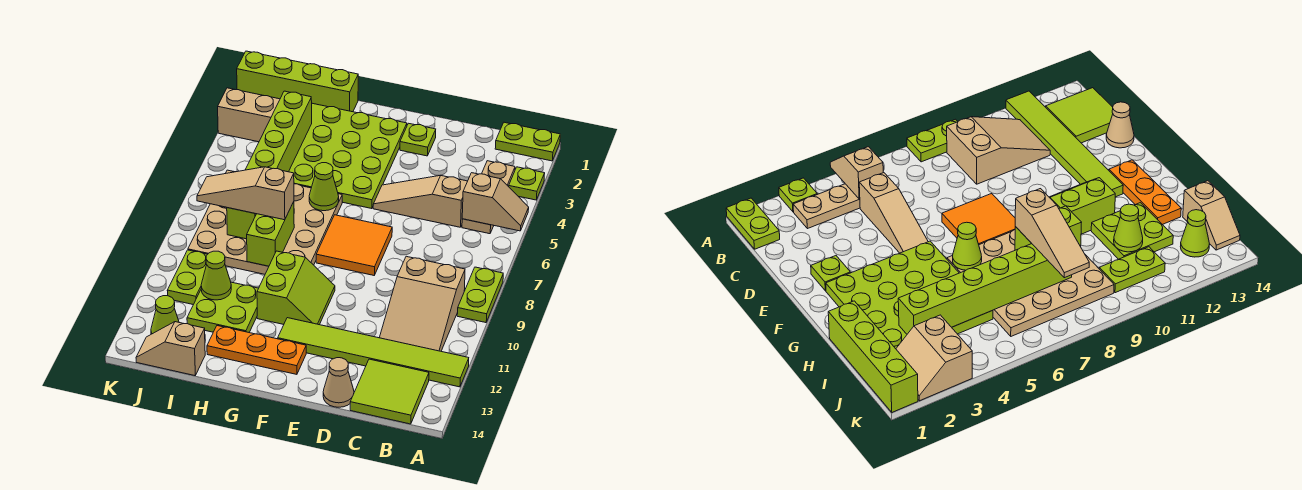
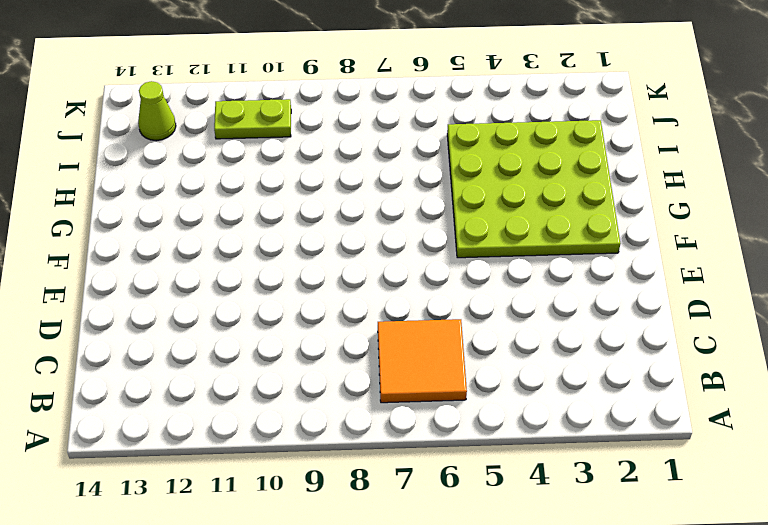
orange tile B6:C7 level 1 -> orange tile E7:F8 level 1
none -> lime plate A1:B1 level 1
none -> lime plate A3 level 1
none -> lime plate A8:A9 level 1

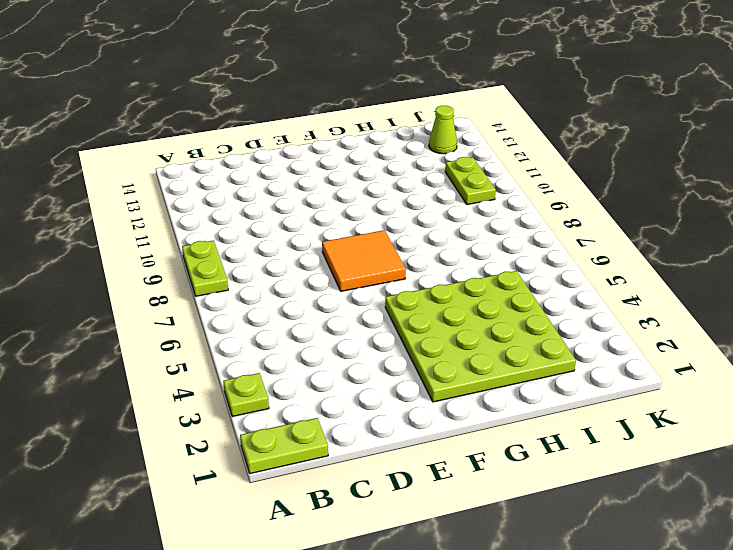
none -> lime tile A12:F12 level 1
none -> tan plate B3:B5 level 1
none -> tan slope B9:C11 level 1 top 9

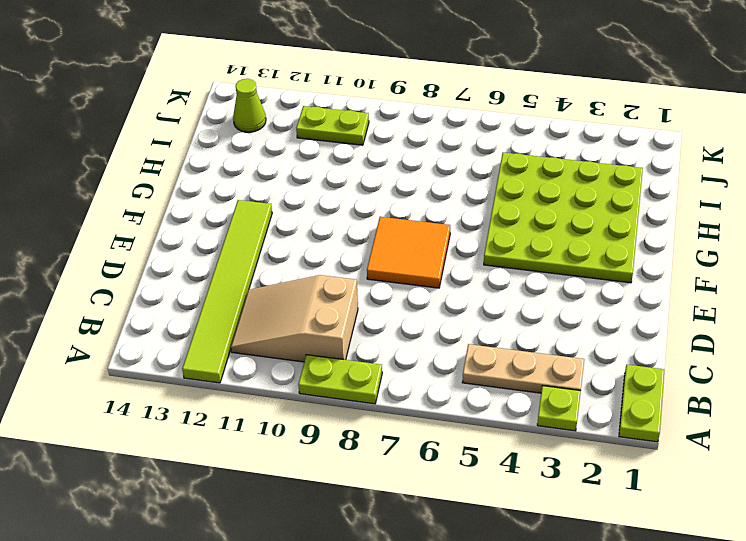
none -> lime tile B13:C14 level 1
none -> tan slope C5:E5 level 1 top C
none -> tan cone D14 level 1

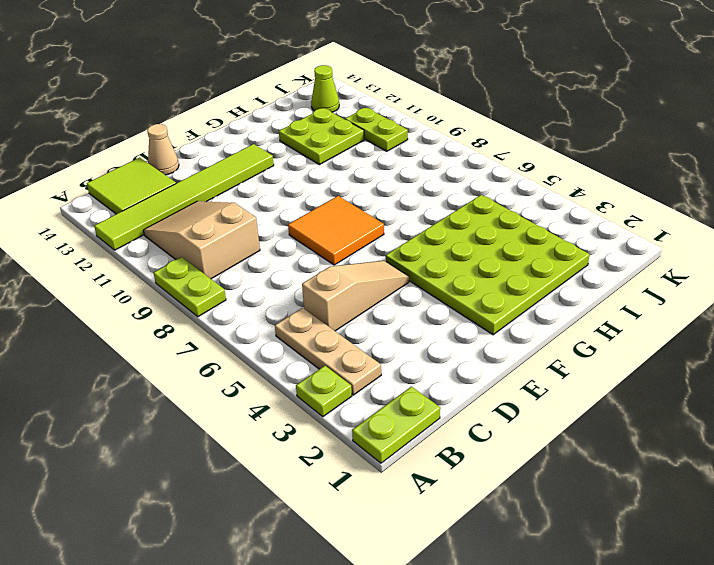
none -> lime plate E2 level 1
none -> lime slope F10:G11 level 1 top G
none -> orange plate F13:H13 level 1

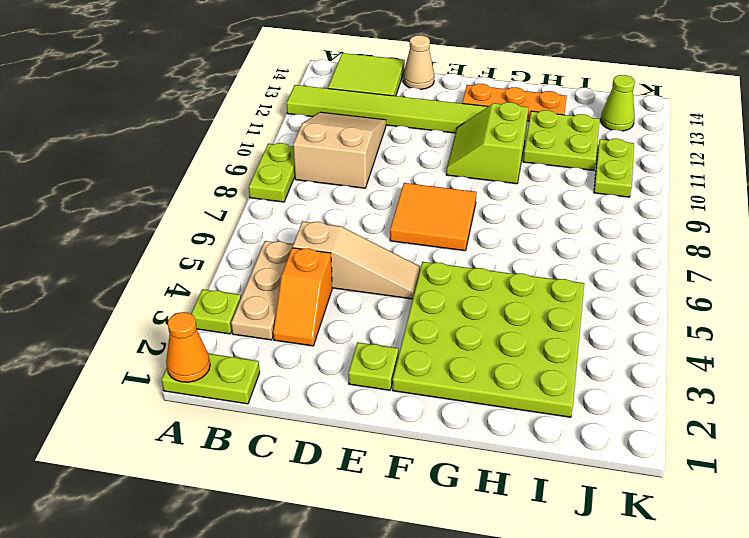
orange cone A1 level 2 -> none
orange slope C3:C4 level 1 top 4 -> none
none -> tan plate G6:J9 level 1
none -> lime brick H1:K1 level 1
none -> tan slope I14:J14 level 1 top I

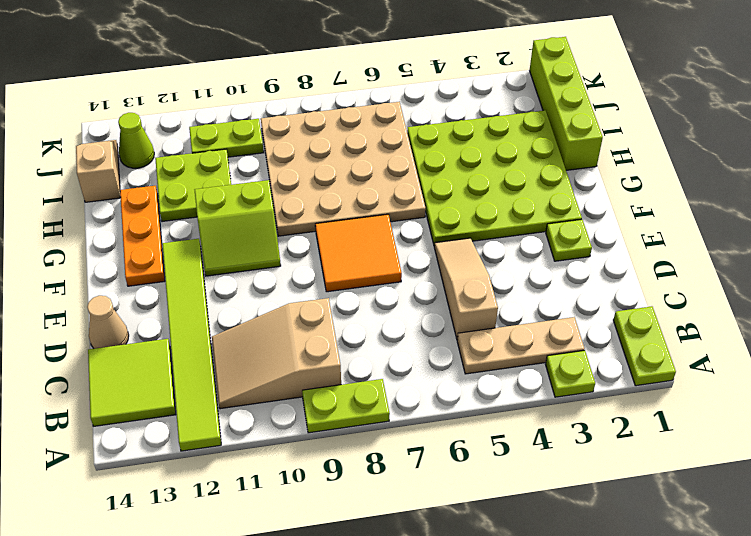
none -> tan slope J2:K3 level 1 top 3
none -> tan slope A5:B5 level 2 top B
none -> lime cone G6 level 2

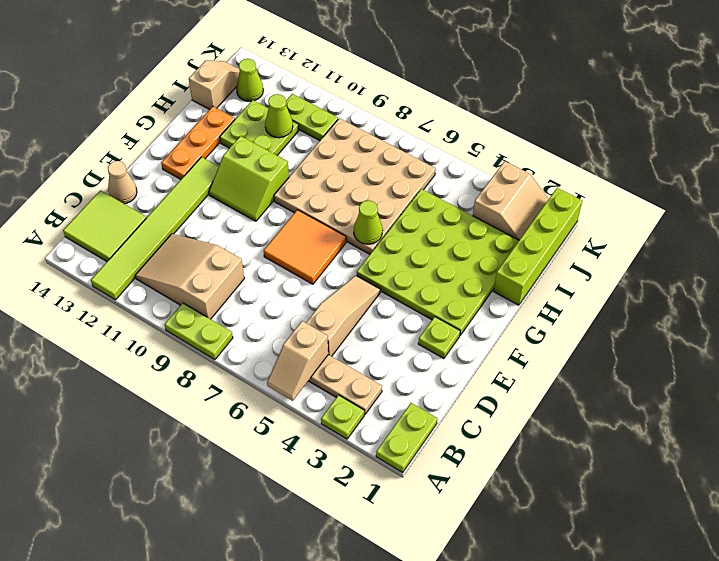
none -> lime brick H8:H9 level 2
none -> lime brick I3:I8 level 2
none -> tan slope H8:J8 level 3 top H

